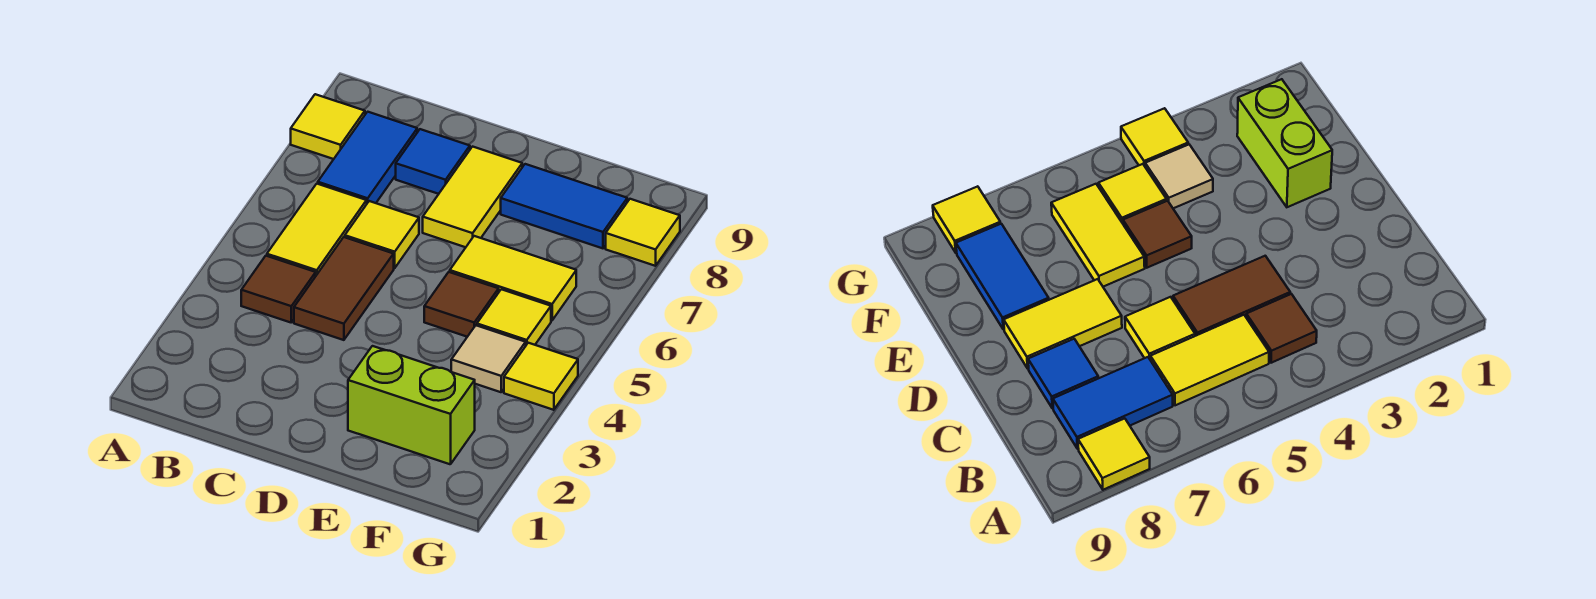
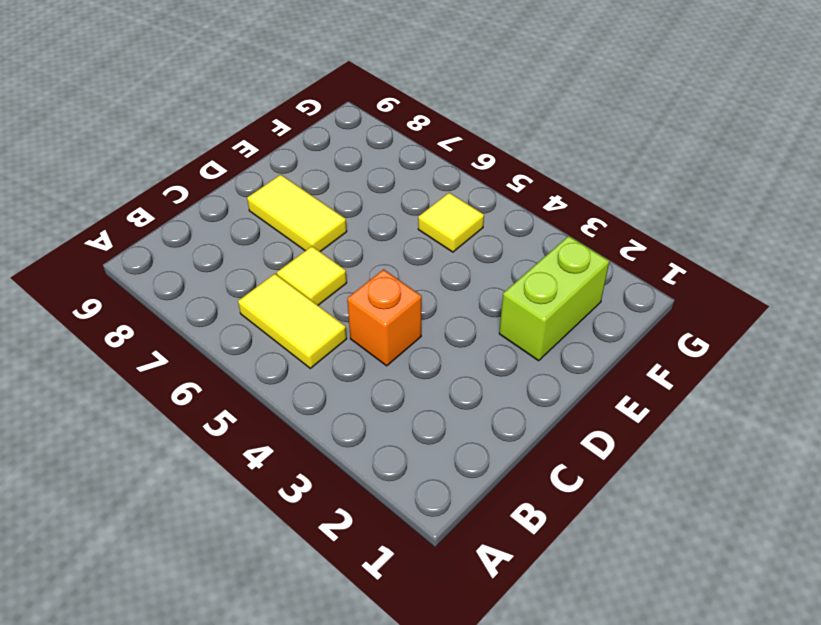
orange brick C4 level 1 -> brown tile C4:C5 level 1
none -> yellow tile A8 level 1
none -> brown tile B4 level 1
none -> blue tile B7:B8 level 1

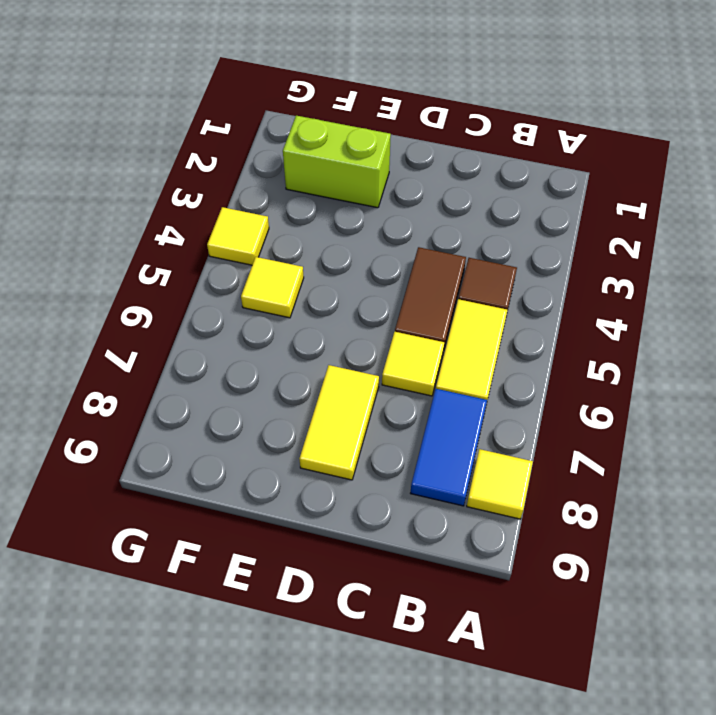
none -> blue tile C8 level 1
none -> brown tile E5 level 1
none -> yellow tile E6:F6 level 1

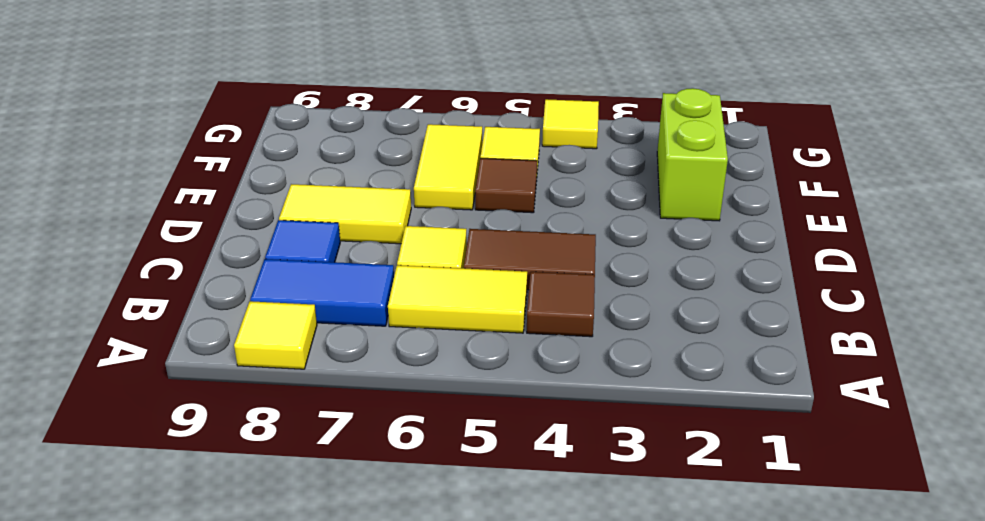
none -> blue tile E8:F8 level 1
none -> tan tile F4 level 1
none -> yellow tile G8 level 1

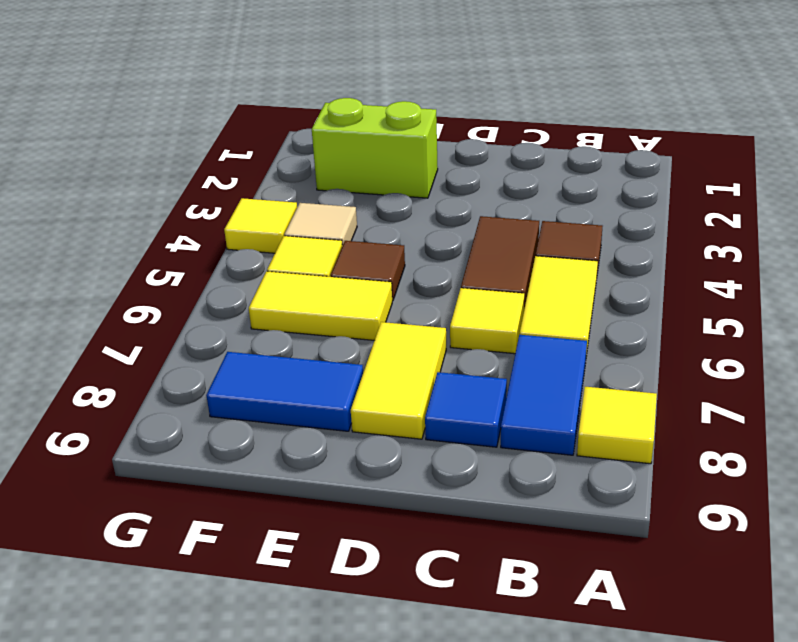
none -> yellow tile G8 level 1

